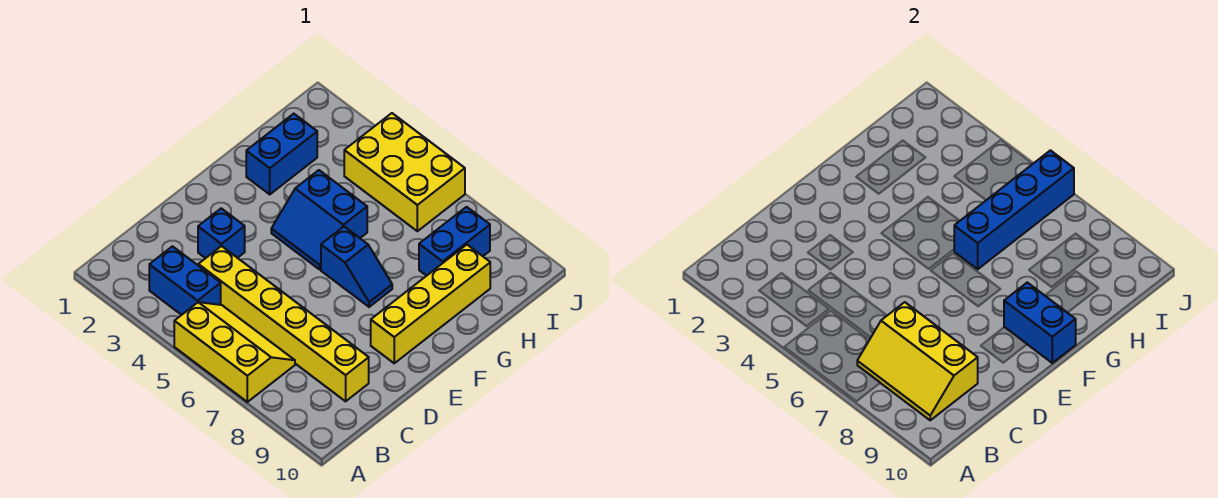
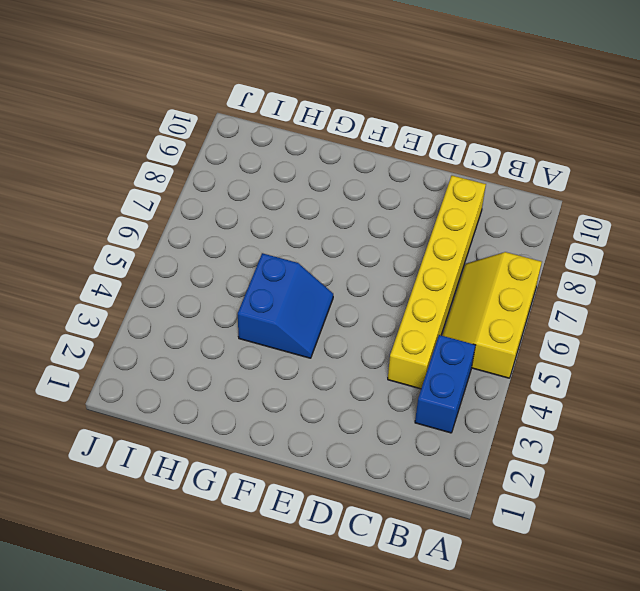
none -> blue brick D3 level 1
none -> yellow brick E9:H9 level 1
none -> blue slope F6:F7 level 1 top 6

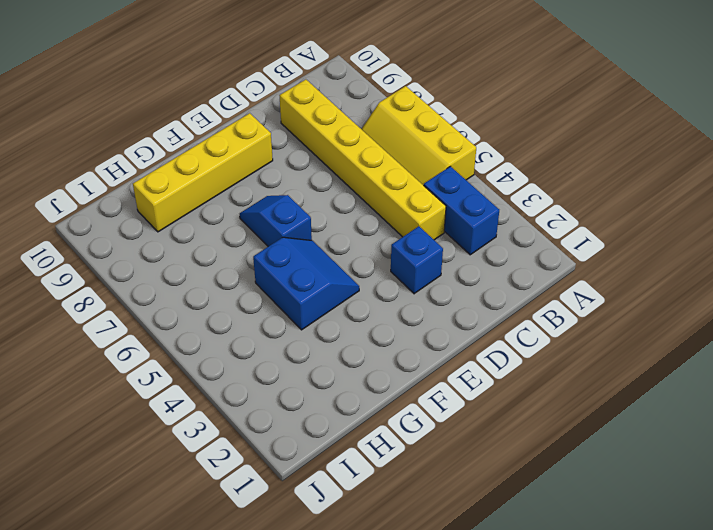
none -> blue brick G2:H2 level 1
none -> blue brick H8:I8 level 1
none -> yellow brick I4:J6 level 1

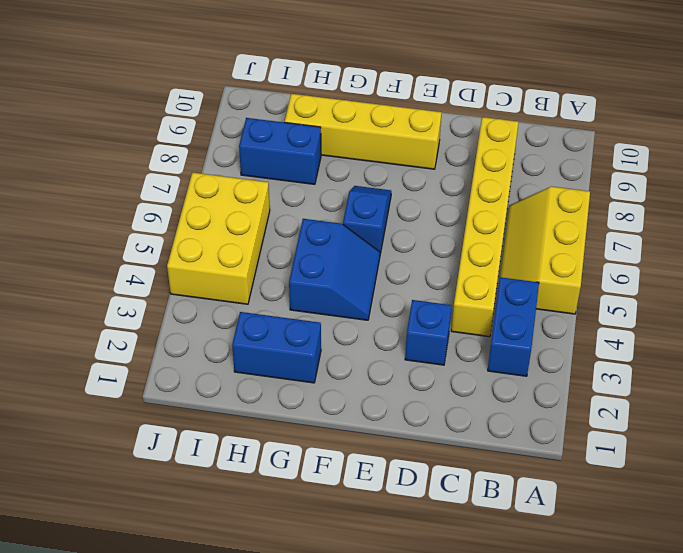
none -> yellow slope B7:C9 level 2 top C
none -> blue brick F9:F10 level 2
none -> blue brick G6:J6 level 2

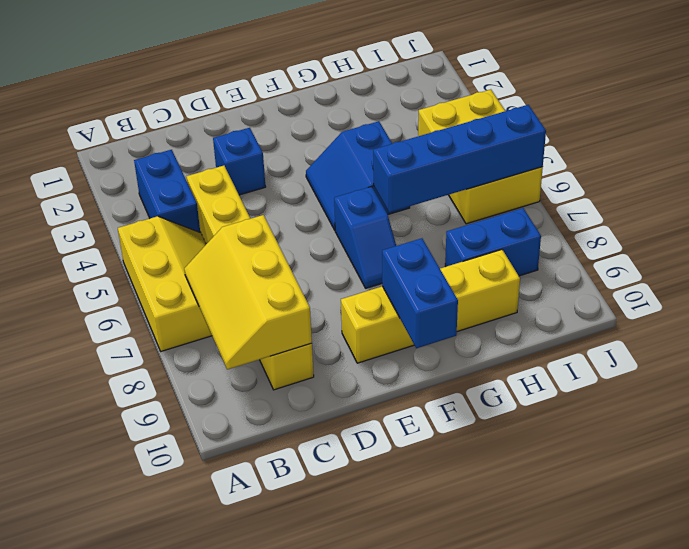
none -> blue brick G2:H2 level 1

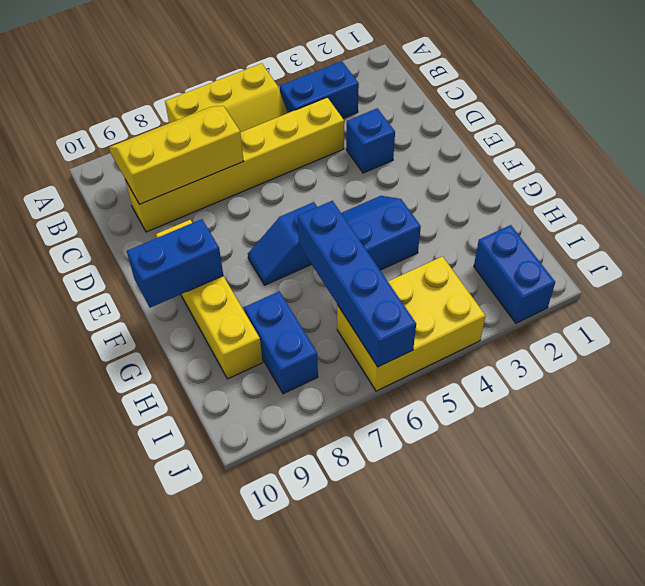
blue brick I2:J2 level 1 -> blue brick G2:H2 level 1

